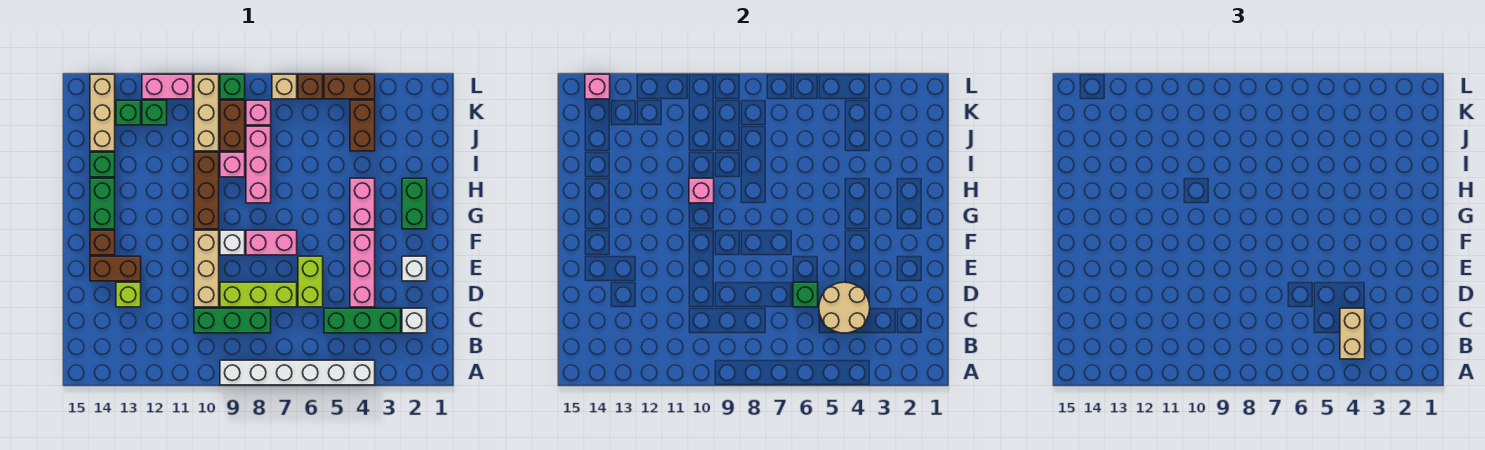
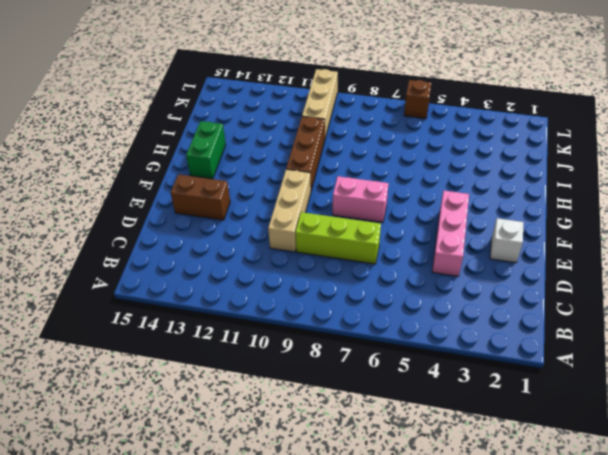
none -> white brick A4:A9 level 1
none -> white brick C2 level 1
none -> green brick C3:C5 level 1
none -> green brick C8:C10 level 1

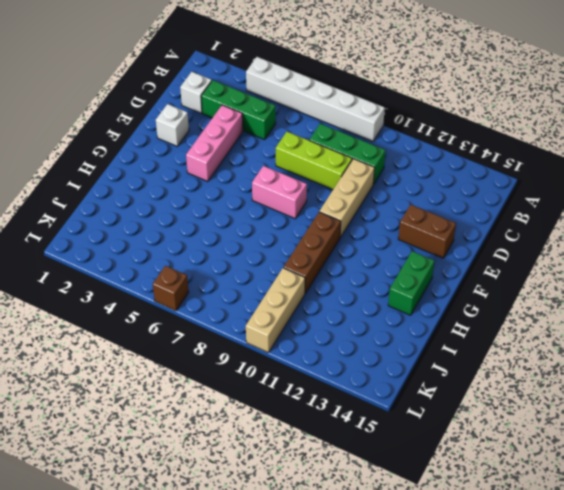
none -> lime brick D6:E6 level 1
none -> lime brick D13 level 1
none -> white brick F9 level 1
none -> brown brick F14 level 1

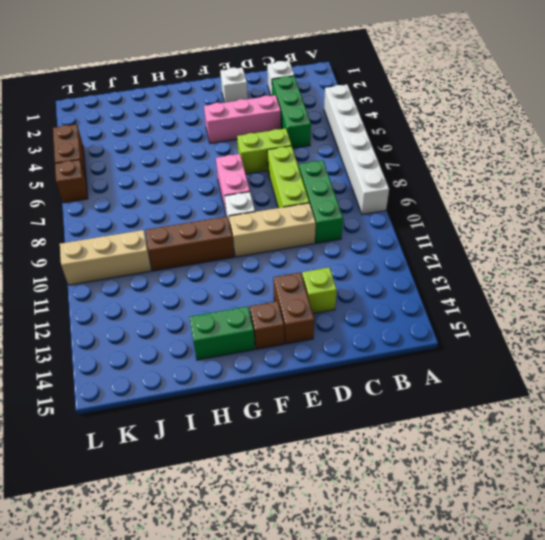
none -> green brick G2:H2 level 1
none -> pink brick G4:H4 level 1
none -> pink brick H8:J8 level 1
none -> pink brick I9 level 1

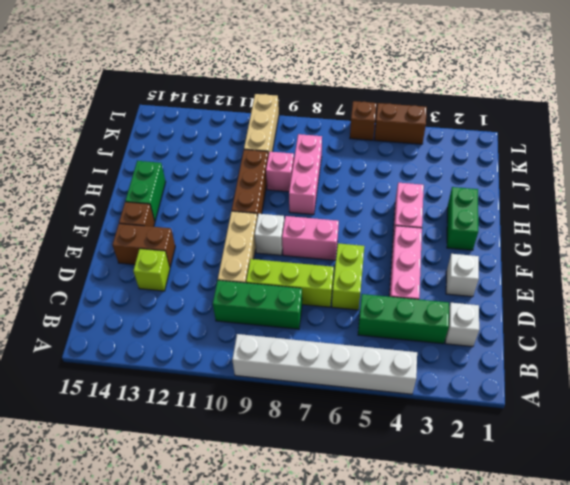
none -> green brick I14 level 1
none -> brown brick J4:K4 level 1
none -> brown brick J9:K9 level 1
none -> tan brick J14:L14 level 1

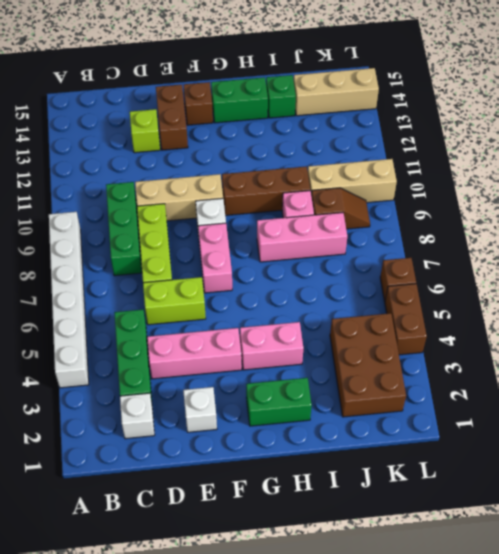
brown brick J2:K4 level 1 -> brown brick J4:K4 level 1
brown slope J9:K9 level 1 top J -> brown brick J9:K9 level 1
none -> pink brick K8 level 1
none -> green brick K12 level 1
none -> green brick K13 level 1
none -> tan brick L7 level 1

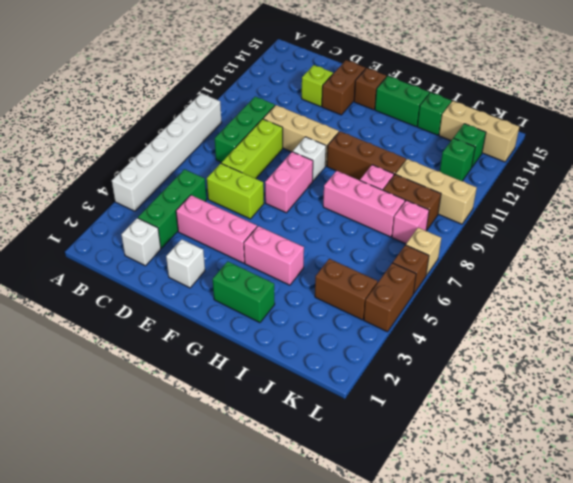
none -> green brick L9 level 1
none -> pink brick L11:L12 level 1
none -> tan round brick C4:D5 level 2
none -> green brick D6 level 2

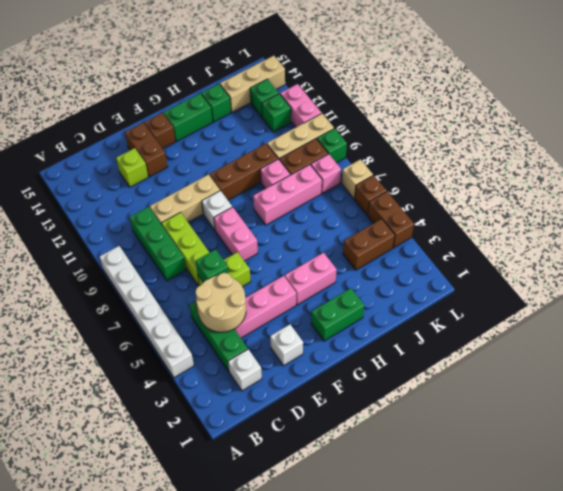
none -> pink brick H10 level 2
none -> pink brick L14 level 2
none -> tan brick B4:C4 level 3

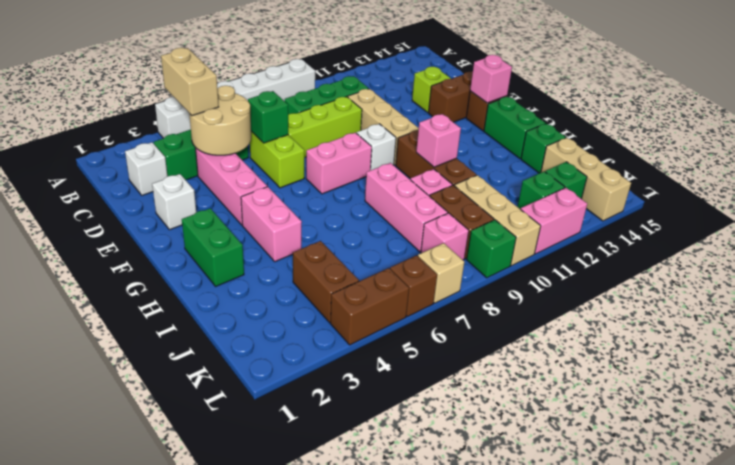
pink brick F14 level 2 -> pink brick L14 level 2

